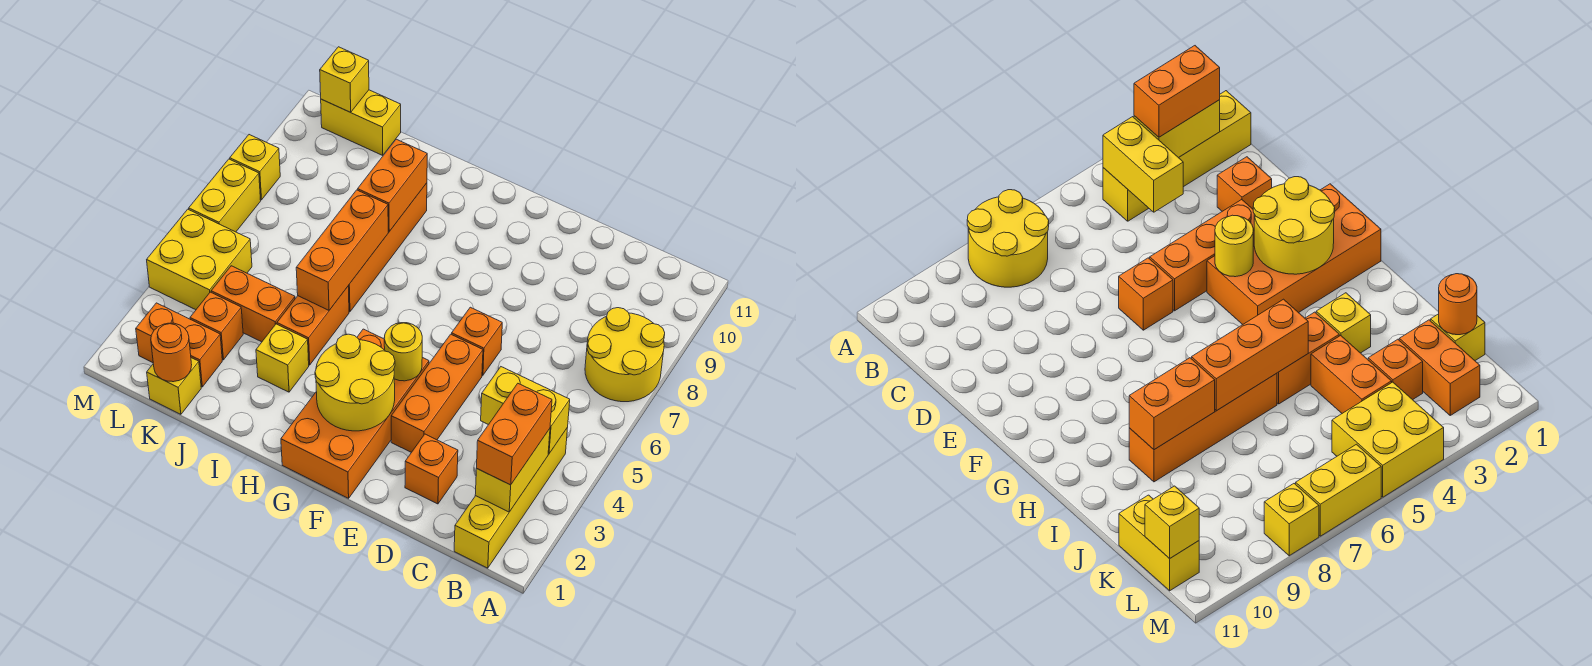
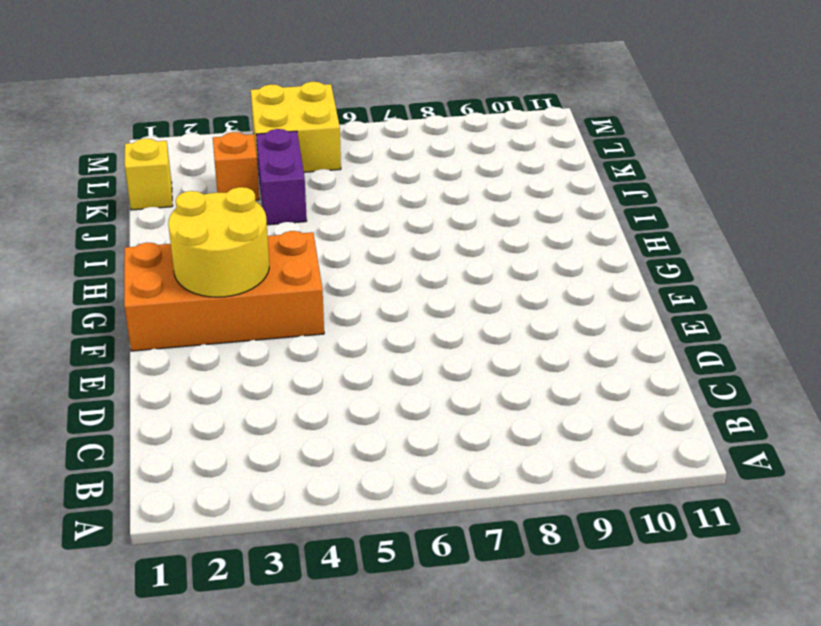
purple brick J4:K4 level 1 -> orange brick J4:K4 level 1
none -> yellow round brick A7:B8 level 1
none -> yellow brick B1:B4 level 1
none -> orange brick D2 level 1

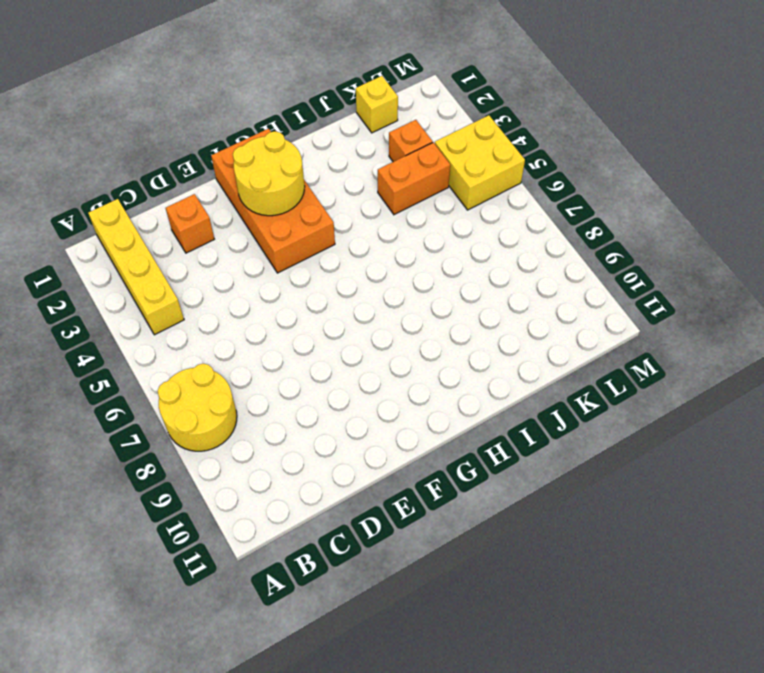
none -> orange brick E3:E5 level 1
none -> orange brick E6 level 1
none -> yellow brick I3 level 1

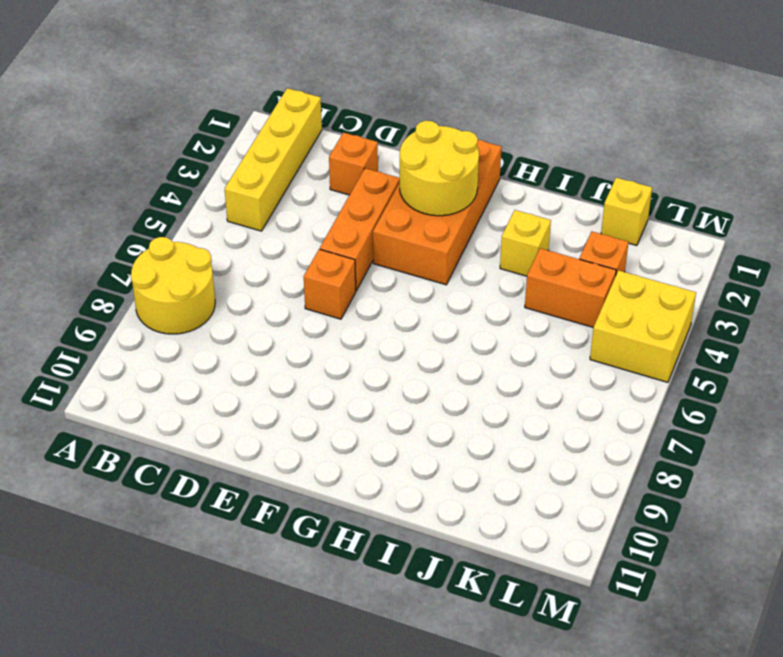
none -> orange brick I4:I5 level 1
none -> orange brick I6:I9 level 1
none -> orange brick K2:L2 level 1

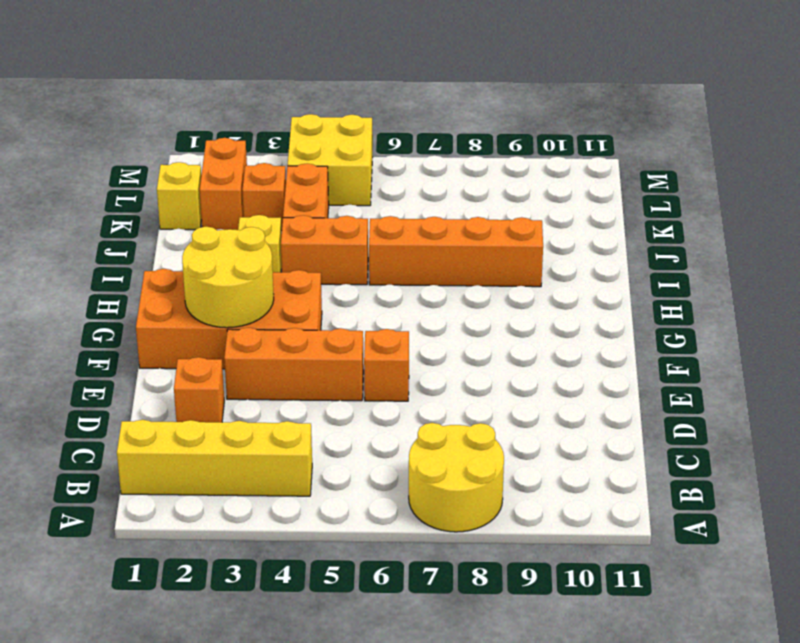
none -> yellow brick K11:L11 level 1
none -> yellow brick M6:M7 level 1
none -> yellow brick M8 level 1

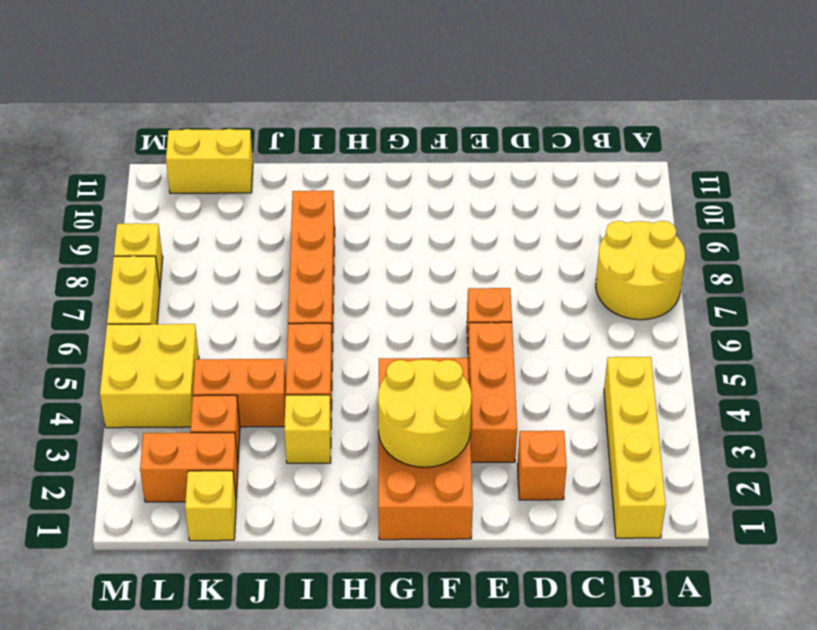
none -> yellow brick B2:B3 level 2
none -> yellow brick B4:C4 level 2
none -> yellow round brick F4 level 2

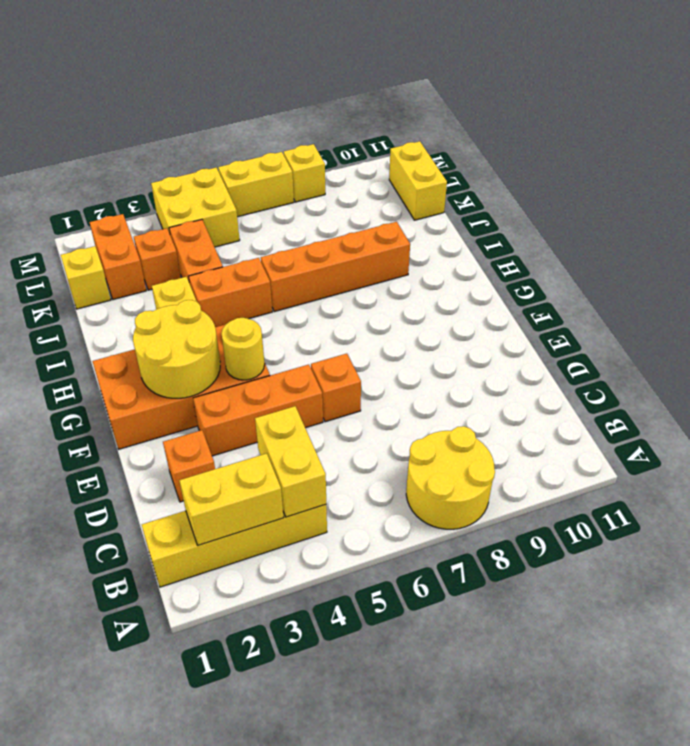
none -> orange brick I5:I7 level 2
none -> orange brick I8:I9 level 2
none -> orange round brick K1 level 2

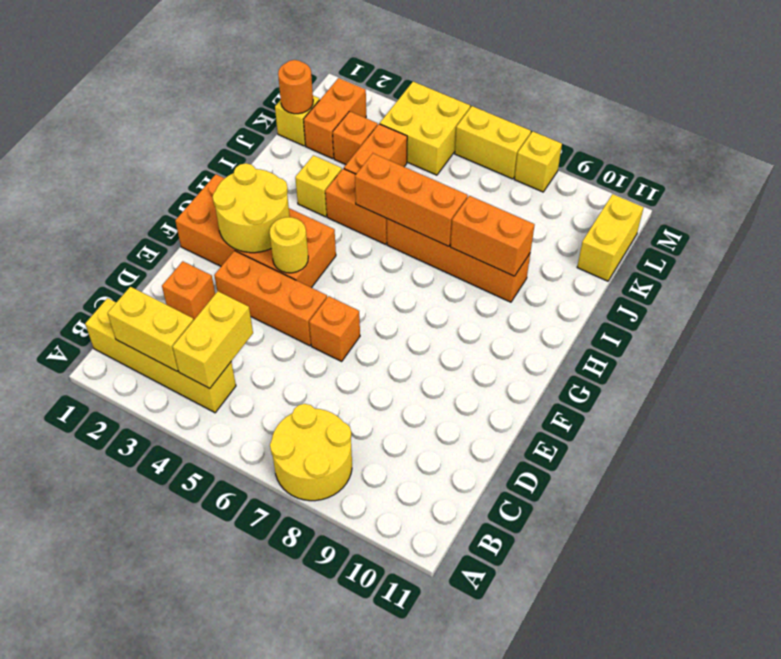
none -> yellow brick L11 level 2
none -> orange brick B2:B3 level 3

